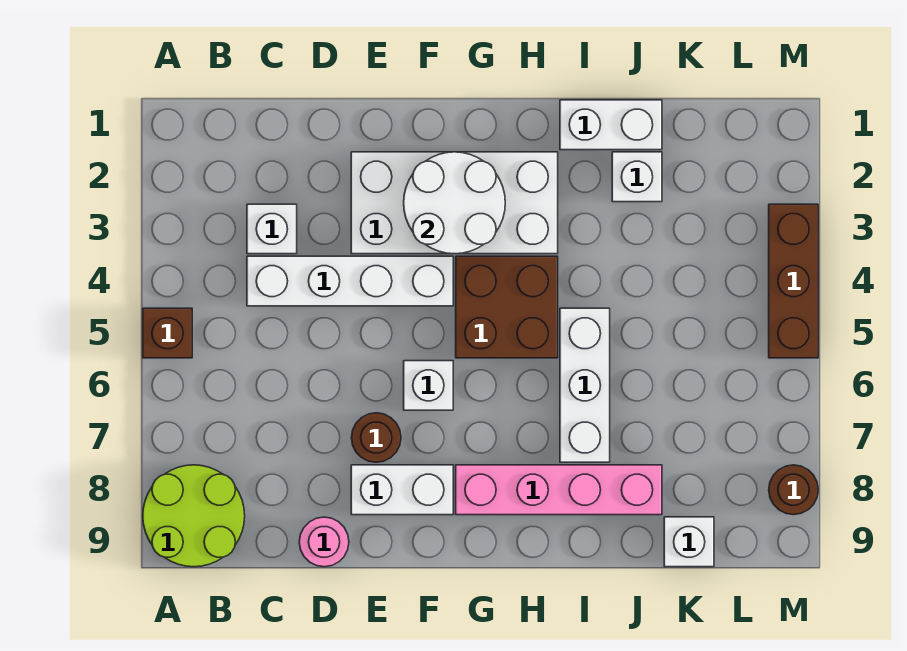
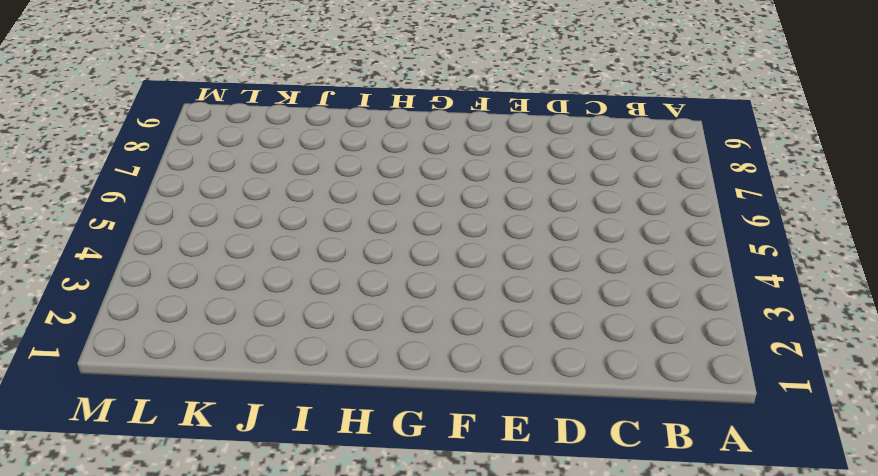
none -> brown brick A5 level 1
none -> lime round brick A8:B9 level 1
none -> white brick C3 level 1

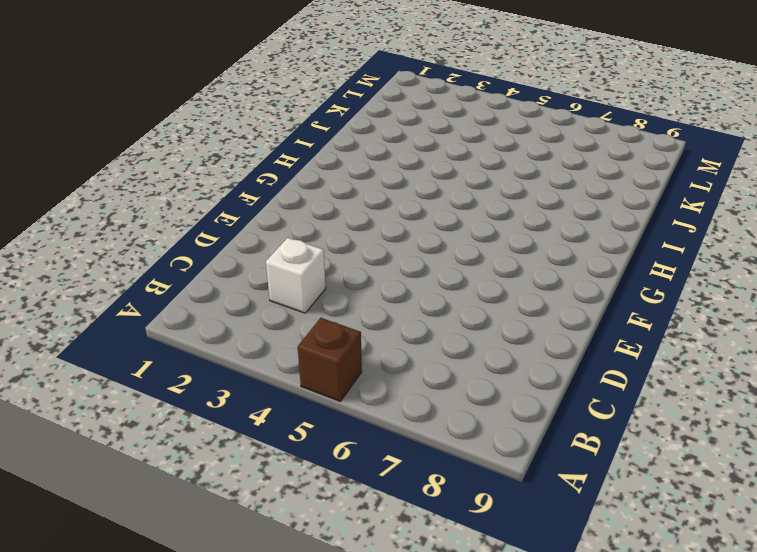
none -> lime round brick A8:B9 level 1
none -> white brick C4:F4 level 1
none -> pink round brick D9 level 1

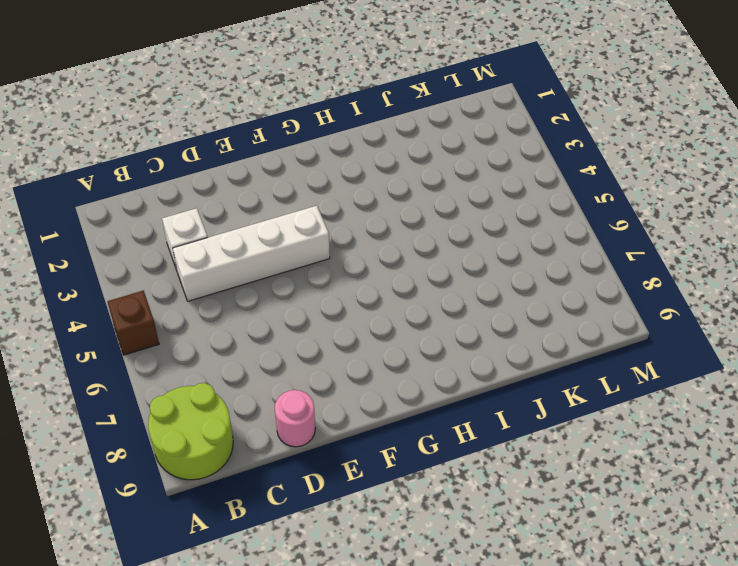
none -> white brick E2:H3 level 1
none -> brown round brick E7 level 1
none -> white brick E8:F8 level 1

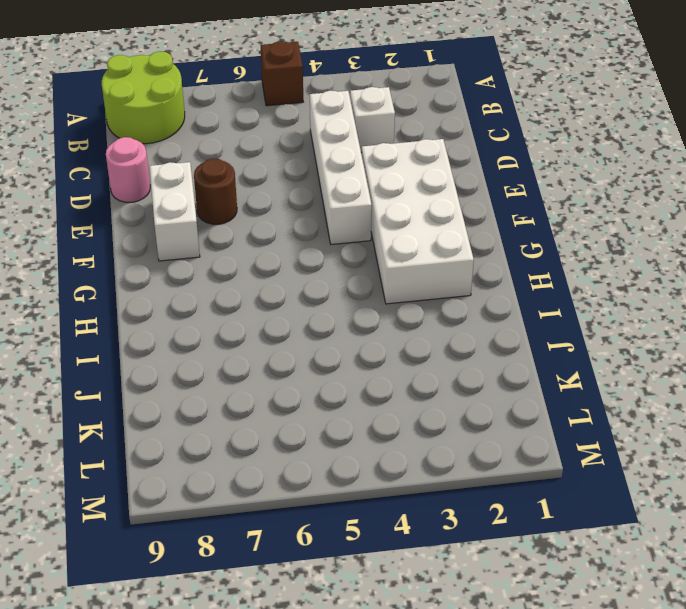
none -> white brick F6 level 1
none -> brown brick G4:H5 level 1
none -> pink brick G8:J8 level 1

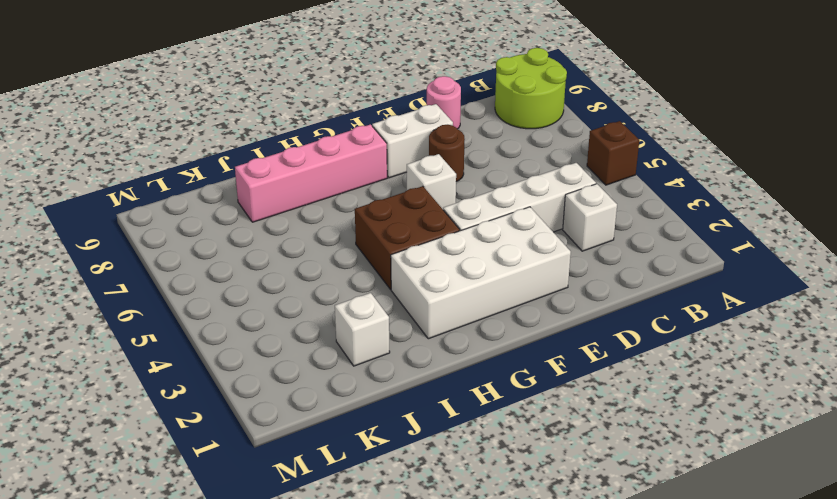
none -> white brick I1:J1 level 1
none -> white brick I5:I7 level 1
none -> white brick K9 level 1

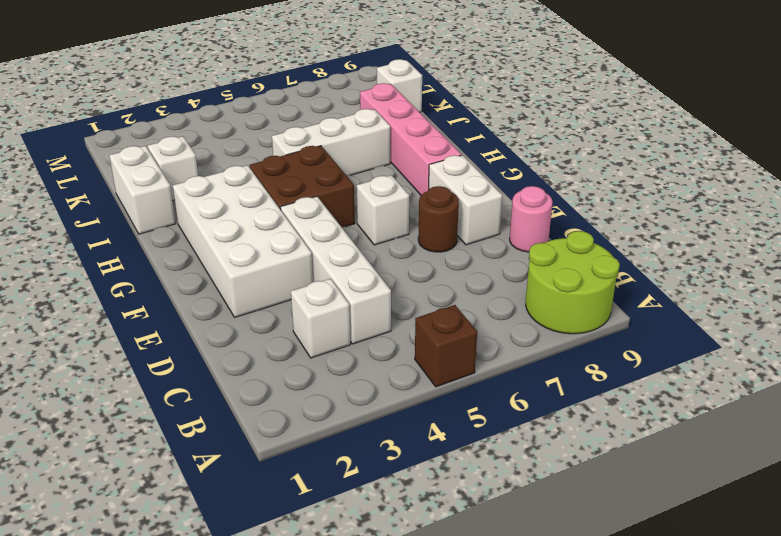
none -> brown brick M3:M5 level 1
none -> brown round brick M8 level 1
none -> white round brick F2:G3 level 2

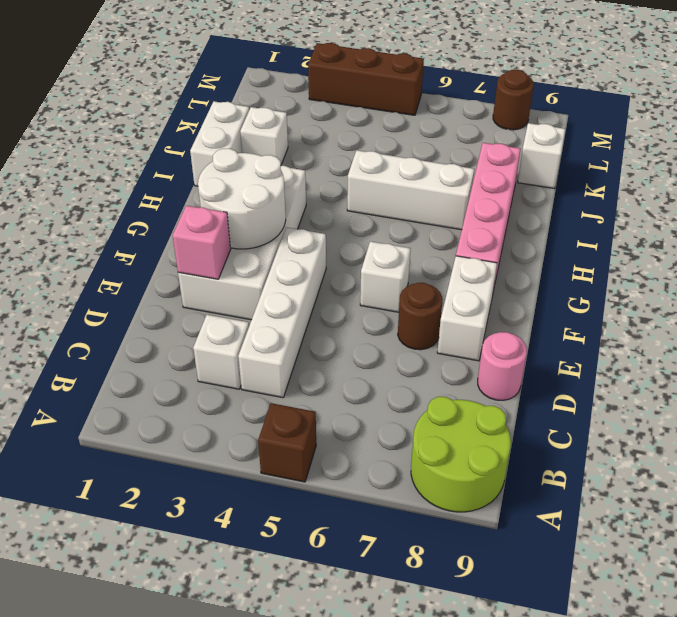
pink brick E2 level 2 -> none
none -> brown brick G4:H5 level 1

